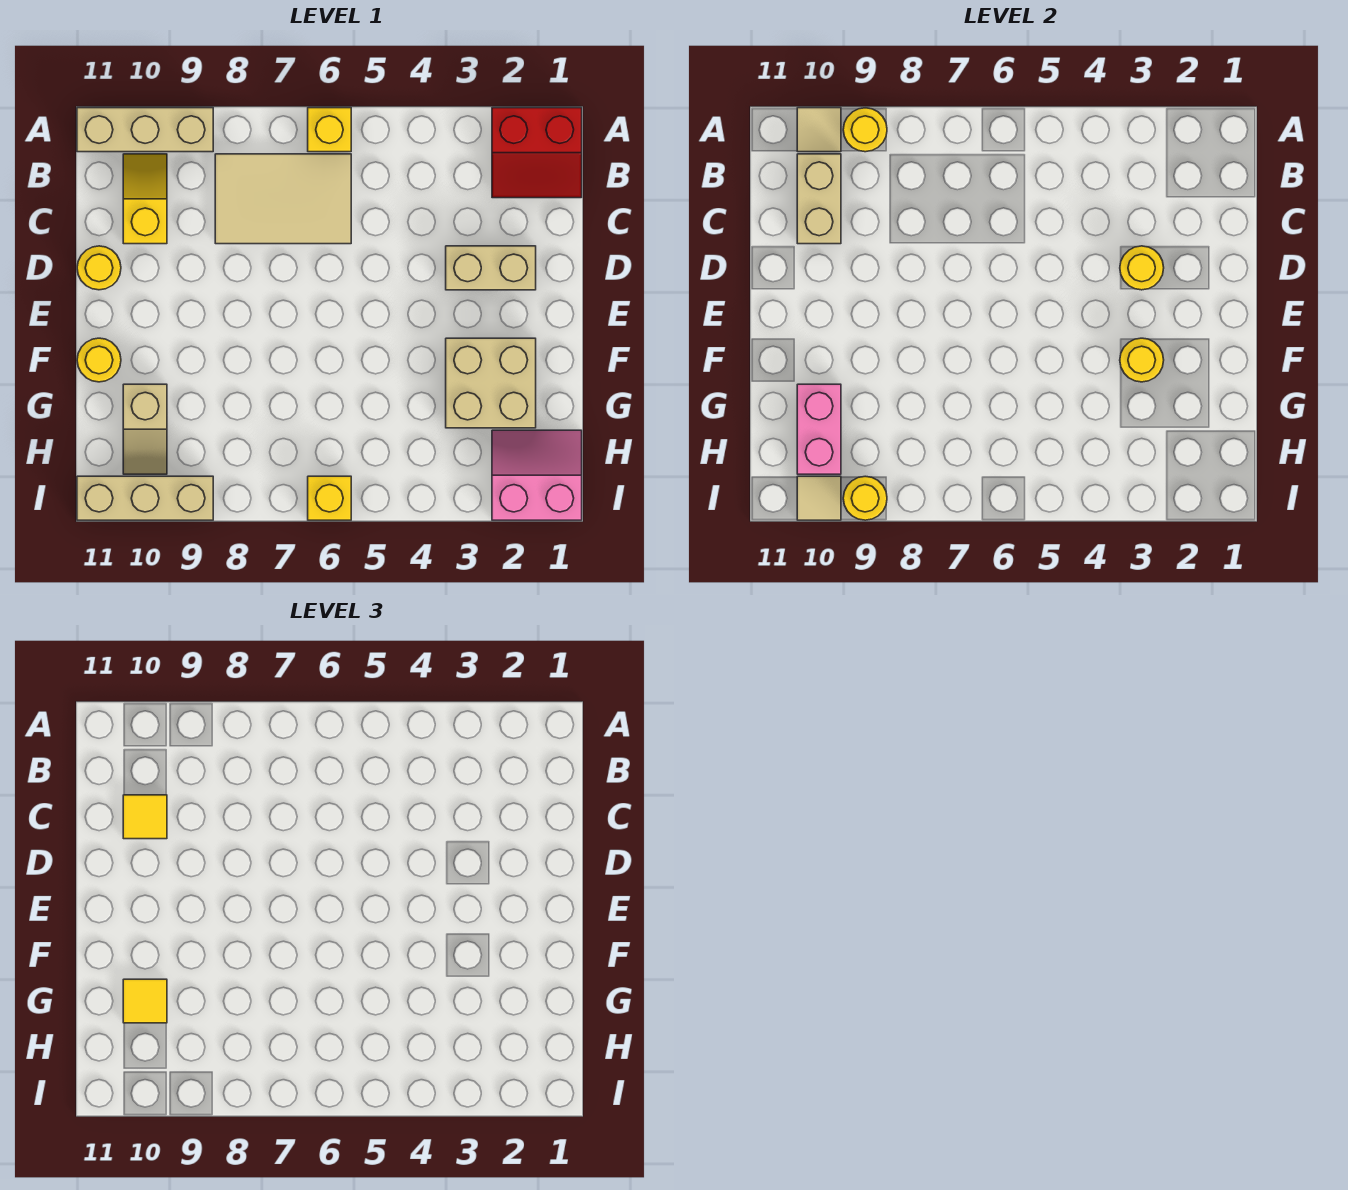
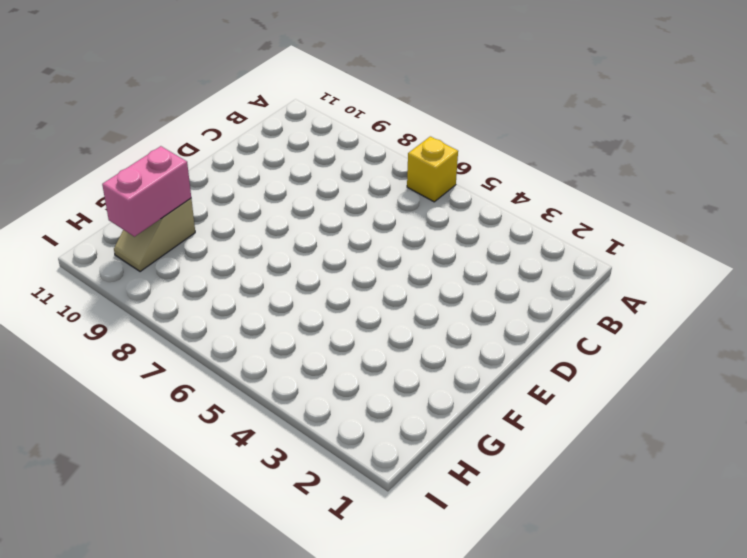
none -> red slope A1:B2 level 1 top A
none -> tan brick A9:A11 level 1
none -> tan tile B6:C8 level 1

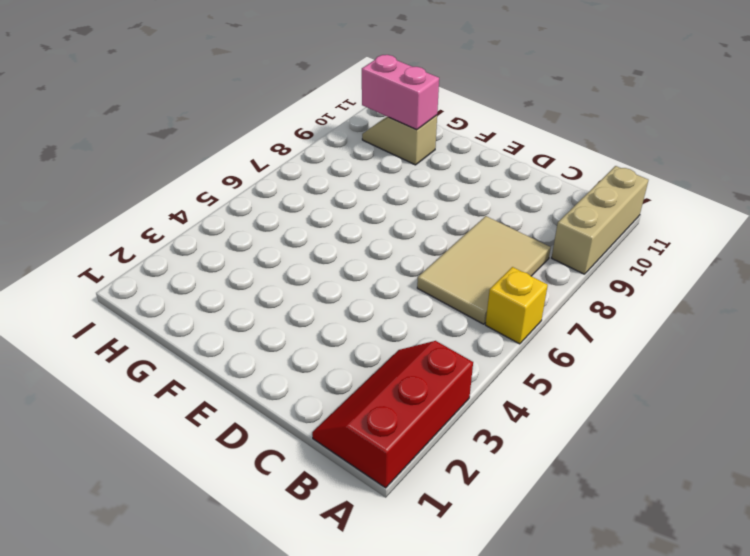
red slope A1:B3 level 1 top A -> red slope A1:B2 level 1 top A
none -> yellow slope B10:C10 level 1 top C
none -> tan brick D2:D3 level 1
none -> yellow round brick D11 level 1

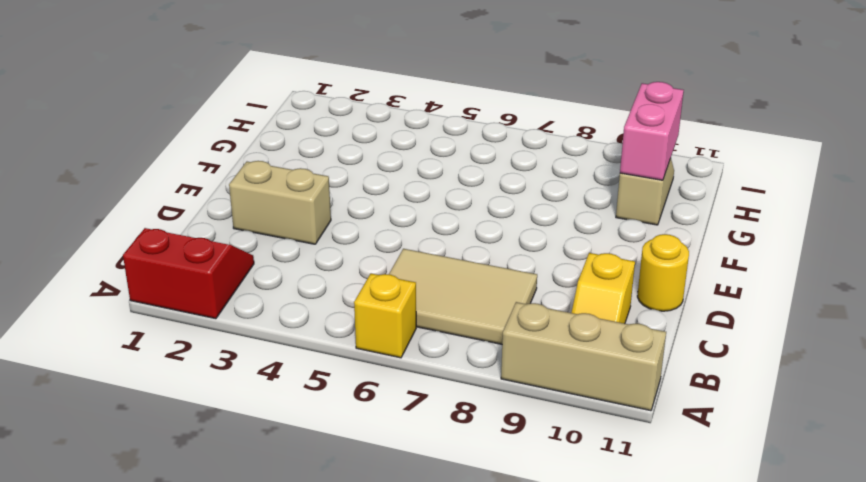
none -> tan brick F2:G3 level 1
none -> yellow round brick F11 level 1
none -> pink slope H1:I2 level 1 top I

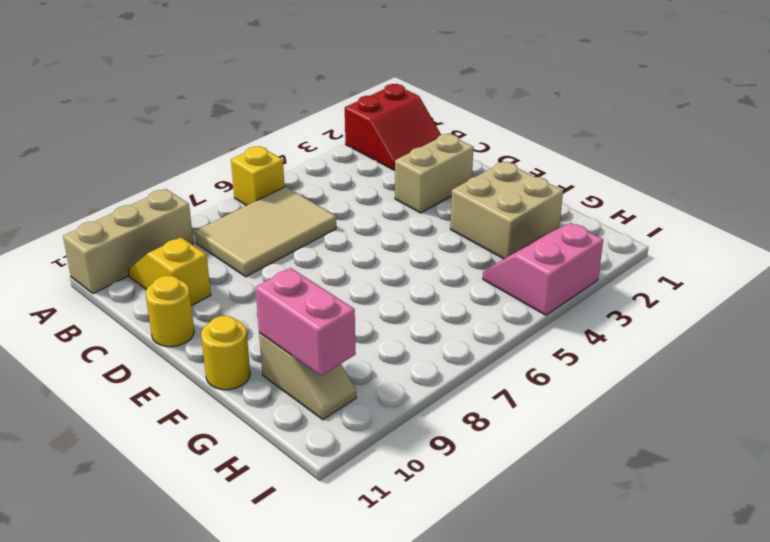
pink slope H3:I4 level 1 top I -> pink slope H1:I2 level 1 top I
none -> yellow brick I6 level 1
none -> tan brick I9:I11 level 1
none -> yellow round brick A9 level 2

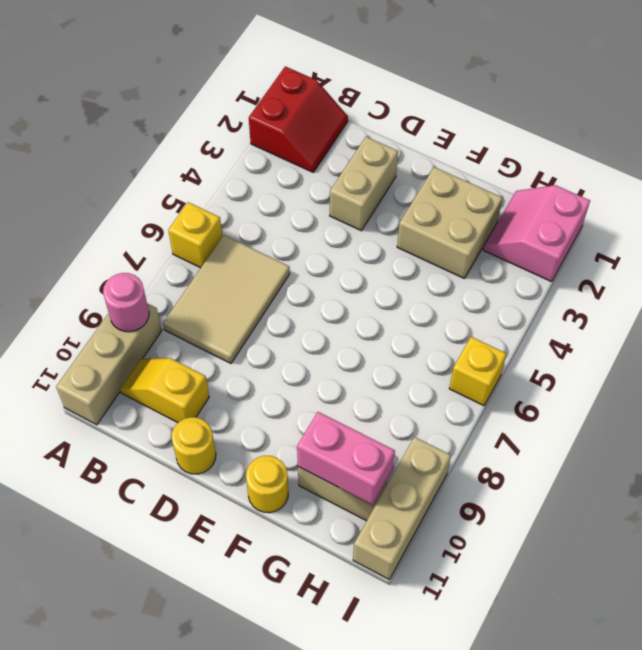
pink round brick A9 level 2 -> yellow round brick A9 level 2
none -> tan tile A10 level 2
none -> tan brick B10:C10 level 2
none -> yellow round brick D3 level 2

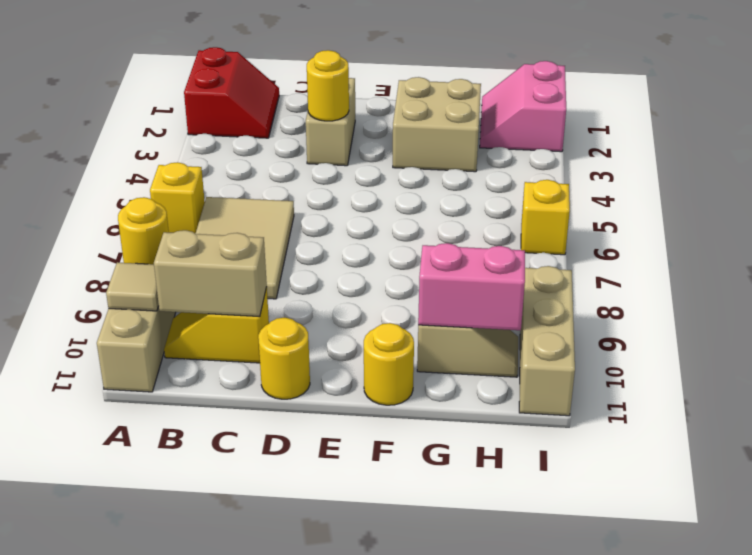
none -> yellow round brick F3 level 2
none -> yellow round brick I9 level 2
none -> tan tile I10 level 2

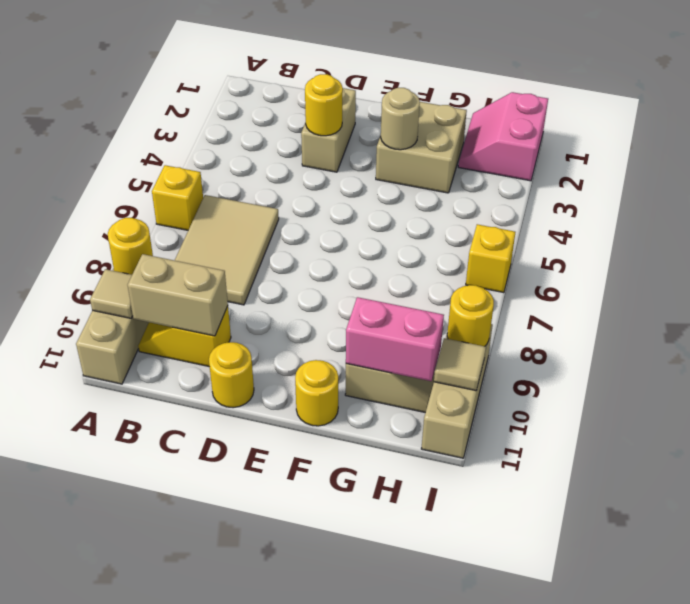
tan round brick F3 level 2 -> yellow round brick F3 level 2
none -> red slope A1:B2 level 1 top A
none -> yellow tile C10 level 3
none -> yellow tile G10 level 3

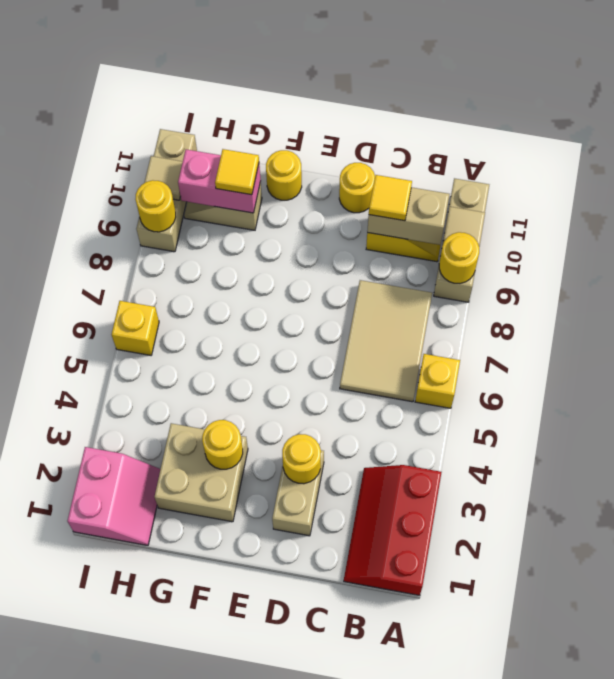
red slope A1:B3 level 1 top A -> red slope A1:B2 level 1 top A

